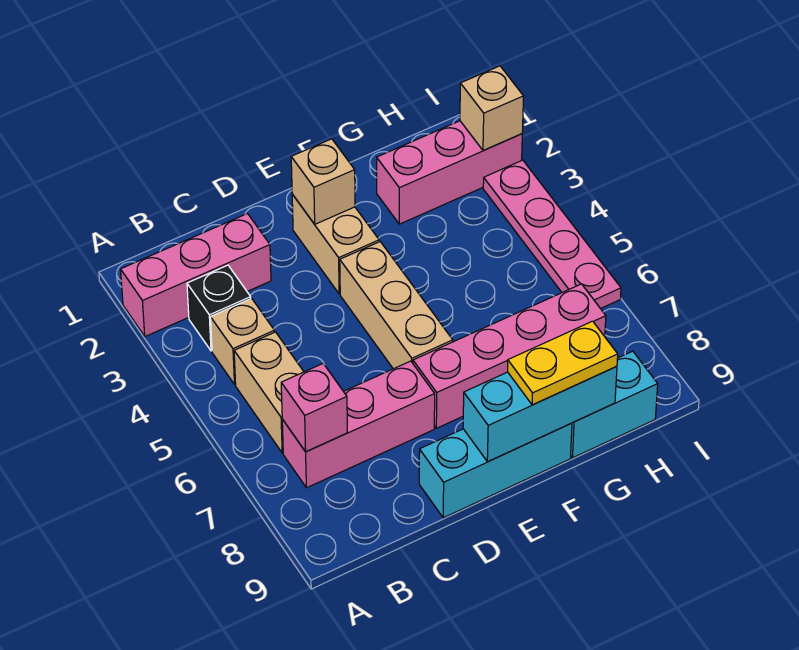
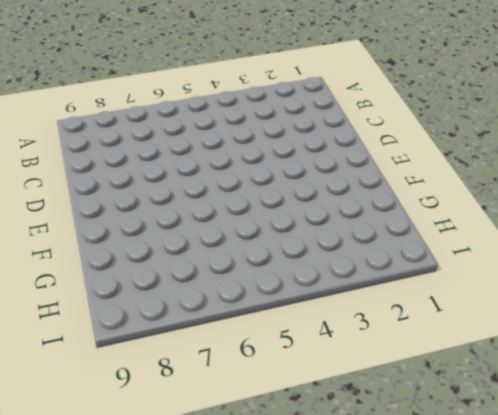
none -> pink brick A2:C2 level 1
none -> black brick B3 level 1
none -> tan brick B4 level 1

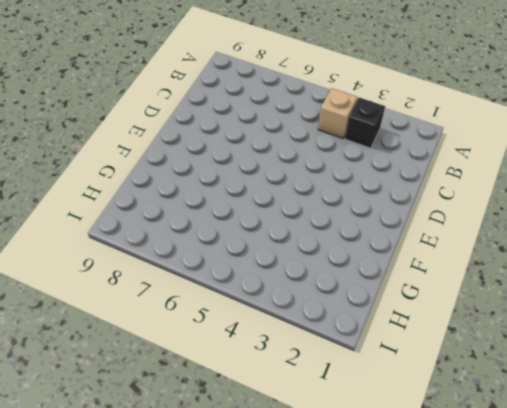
none -> pink brick A2:C2 level 1
none -> tan brick B5:B6 level 1
none -> pink brick B7:D7 level 1

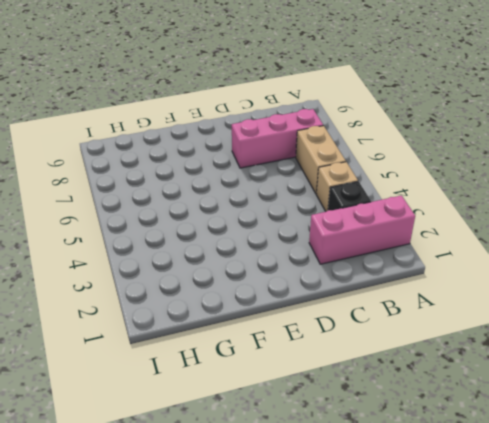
none -> cyan brick D9:F9 level 1
none -> tan brick E2:E3 level 1
none -> tan brick E4:E6 level 1

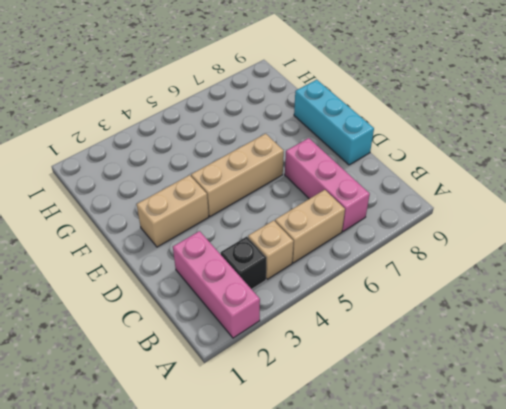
none -> pink brick E7:H7 level 1
none -> pink brick G2:I2 level 1
none -> cyan brick G9:H9 level 1

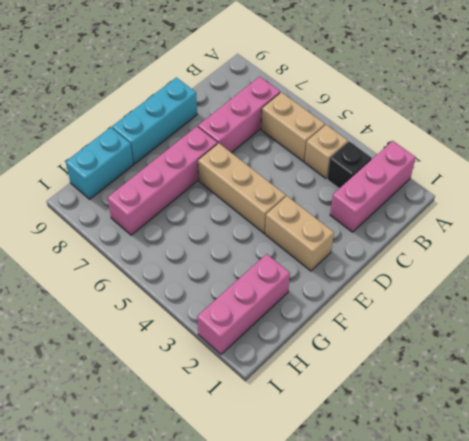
none -> pink plate I3:I6 level 1
none -> pink brick B7 level 2
none -> tan brick E2 level 2

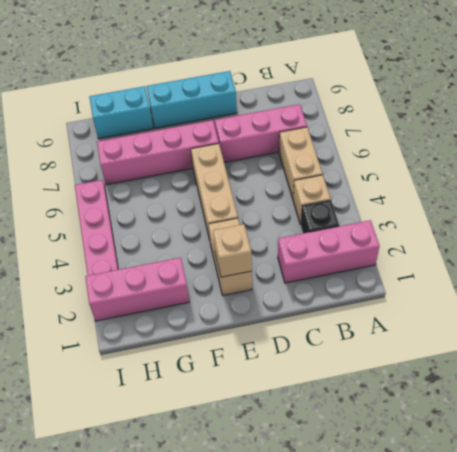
none -> pink brick B7 level 2
none -> cyan brick E9:G9 level 2
none -> tan brick I2 level 2

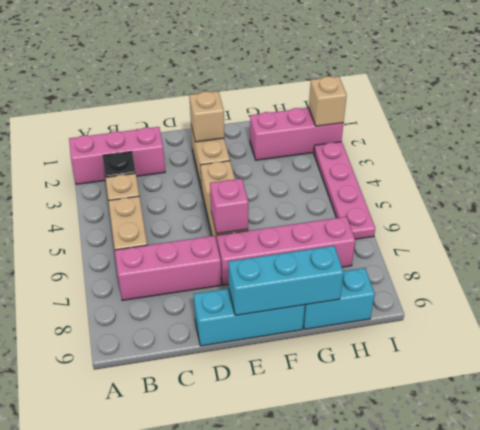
pink brick E6 level 2 -> pink brick B7 level 2
none -> yellow plate F9:G9 level 3

